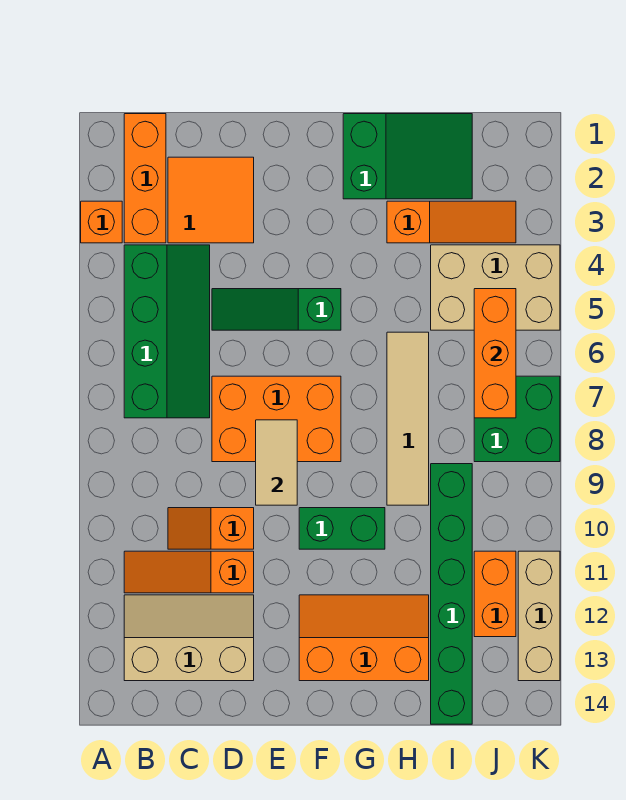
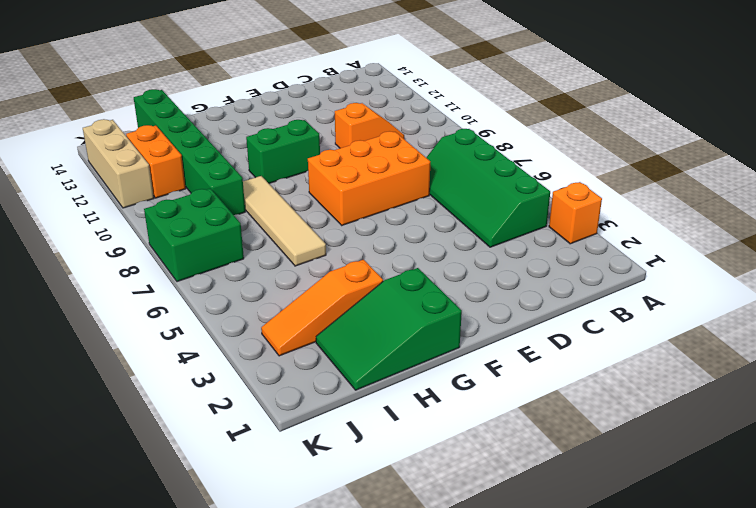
none -> orange brick B1:B3 level 1
none -> orange slope B11:D11 level 1 top D
none -> tan slope B12:D13 level 1 top 13

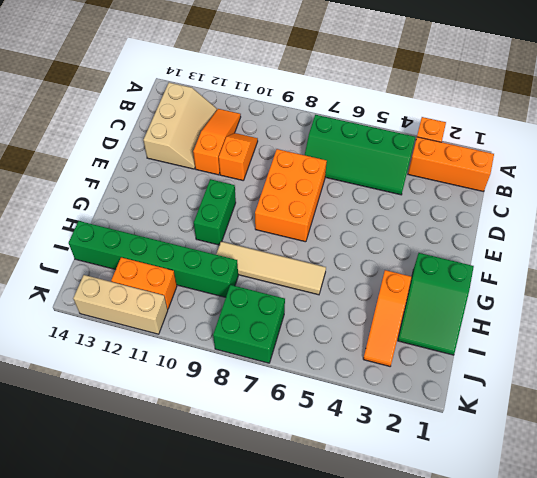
none -> orange tile C2:D3 level 1
none -> green slope D5:F5 level 1 top F
none -> orange slope F12:H13 level 1 top 13

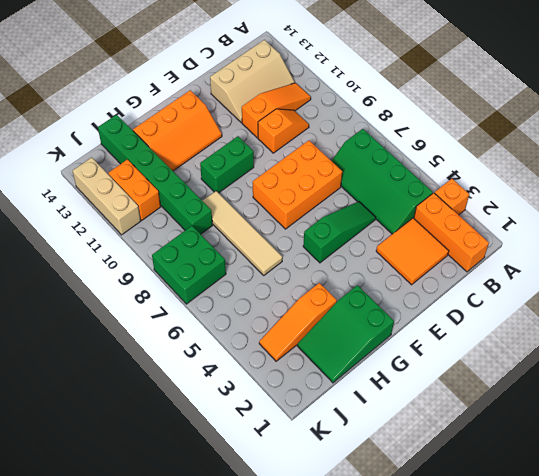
none -> tan brick I4:K5 level 1
none -> tan tile E8:E9 level 2
none -> orange brick J5:J7 level 2

